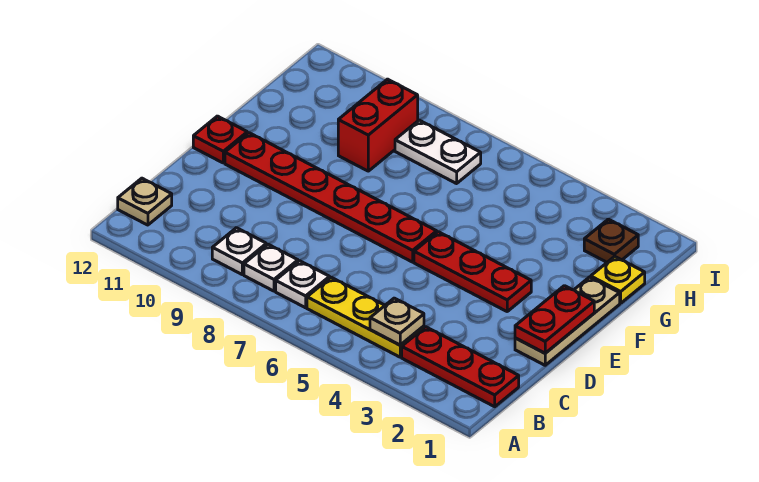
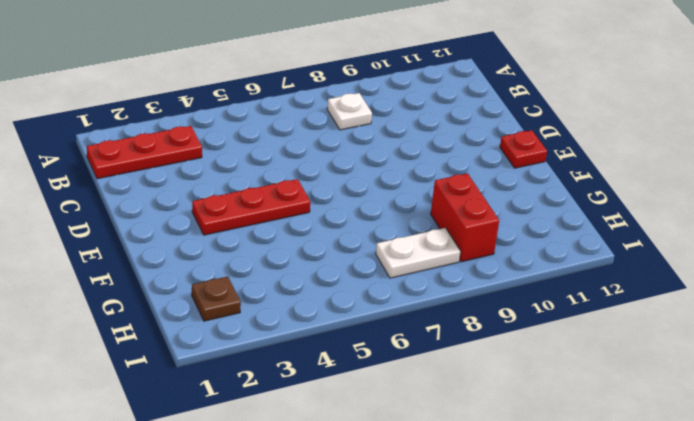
none -> yellow plate B4:B6 level 1
none -> white plate B7 level 1
none -> white plate B9 level 1

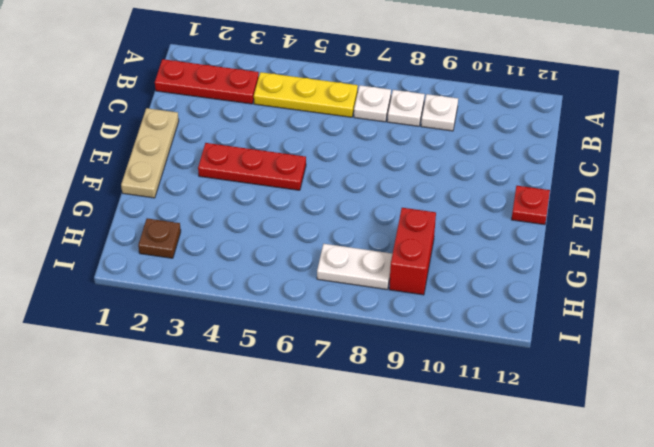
none -> tan plate B12 level 1
none -> red plate E6:E11 level 1
none -> yellow plate G1 level 1

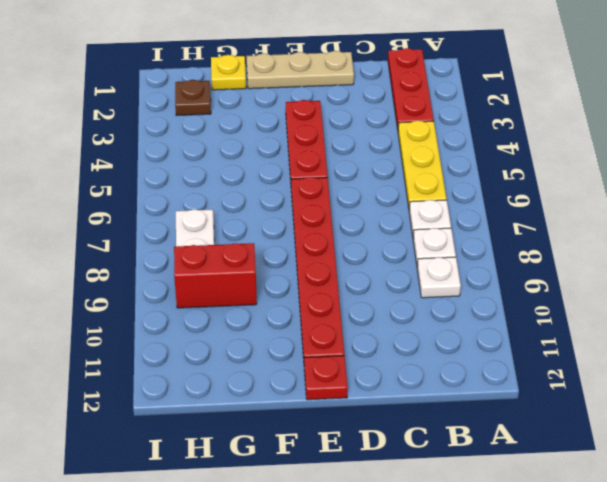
none -> tan plate B12 level 1
none -> tan plate B4 level 2
none -> red plate D1:E1 level 2

